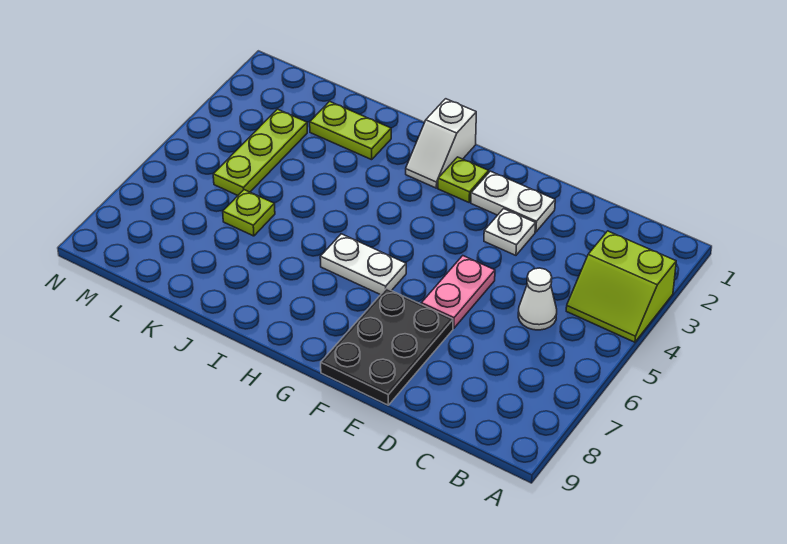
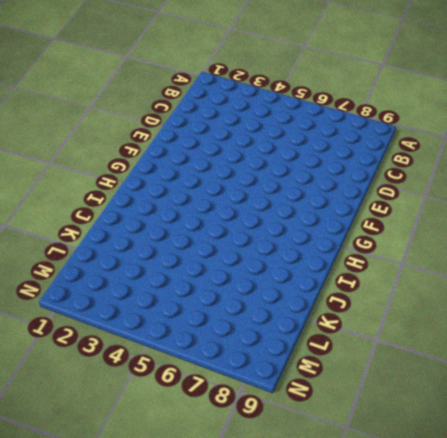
none -> lime slope A3:B4 level 1 top 3
none -> white cone C5 level 1
none -> white plate E2:F2 level 1

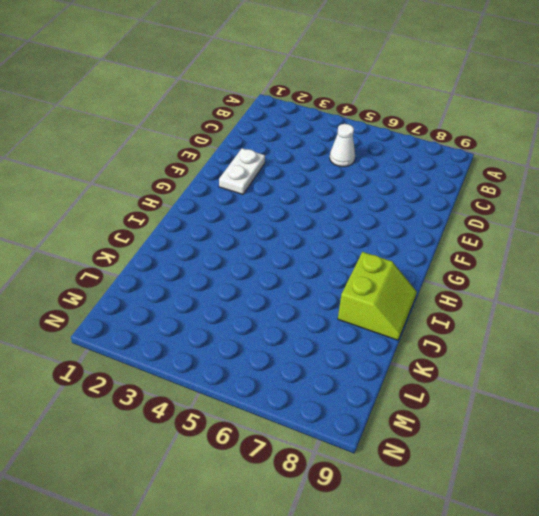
lime slope I8:J9 level 1 top 8 -> lime slope A3:B4 level 1 top 3
none -> white plate E3 level 1
none -> pink plate E5:E6 level 1
none -> black plate E7:F9 level 1

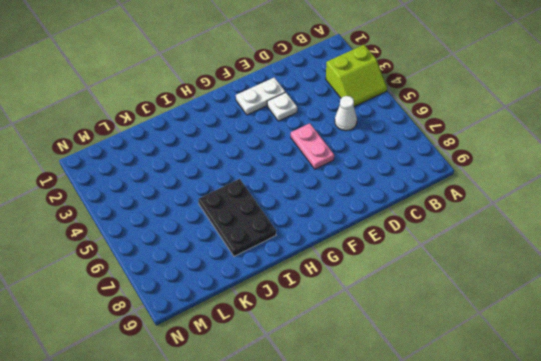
black plate I6:J8 level 1 -> black plate E7:F9 level 1
none -> lime plate G2 level 1
none -> white plate G6:H6 level 1
none -> white slope H1:H2 level 1 top 1

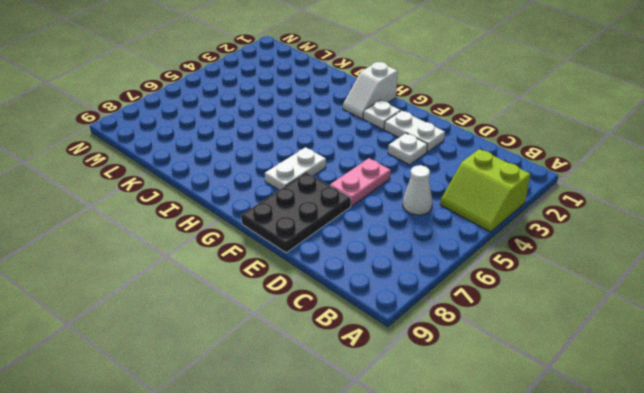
white plate G2 level 1 -> lime plate G2 level 1
white plate G6:G7 level 1 -> white plate G6:H6 level 1
none -> lime plate J2:K2 level 1
none -> lime plate K6 level 1
none -> lime plate L3:L5 level 1

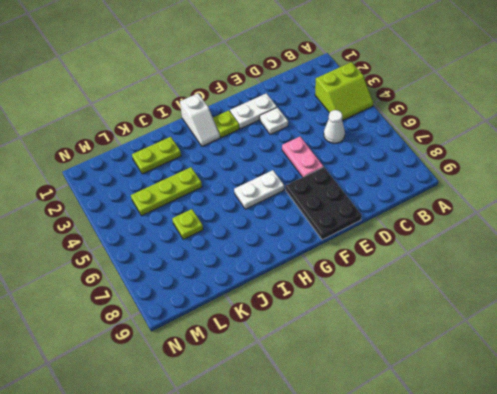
lime plate J4:L4 level 1 -> lime plate L3:L5 level 1

